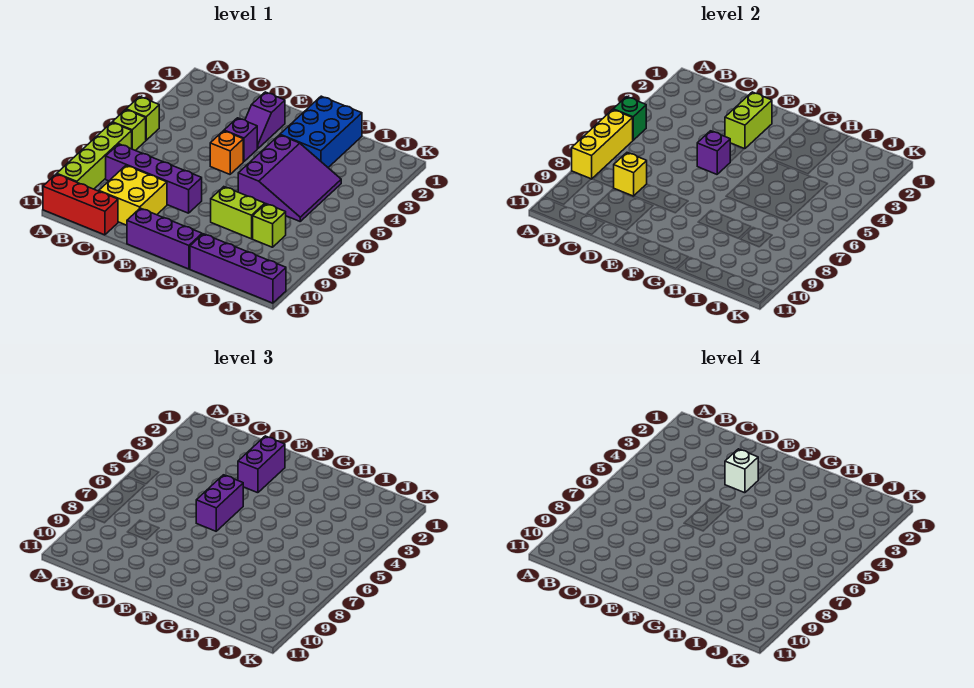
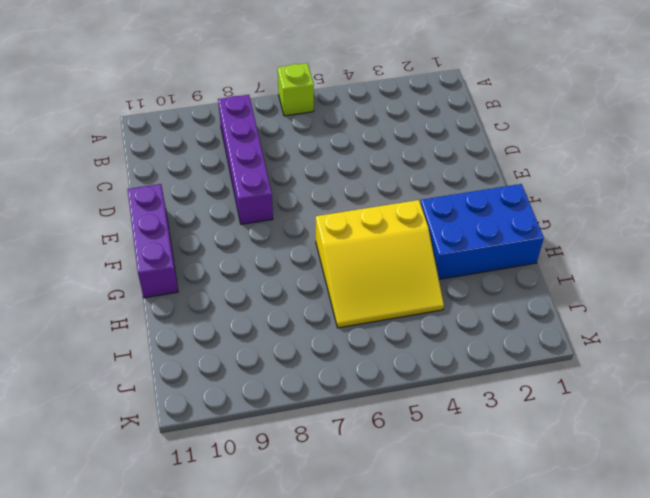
yellow slope G4:I6 level 1 top G -> purple slope G4:I6 level 1 top G
none -> lime brick A5 level 1
none -> lime brick A7:A10 level 1
none -> red brick A11:C11 level 1

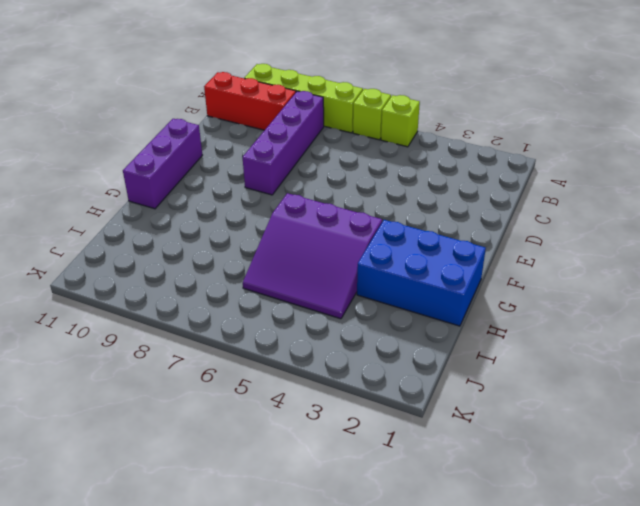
red brick B9:B11 level 1 -> red brick A11:C11 level 1
none -> yellow brick C9:D10 level 1
none -> purple slope E2:E3 level 1 top 2
none -> purple brick E4 level 1

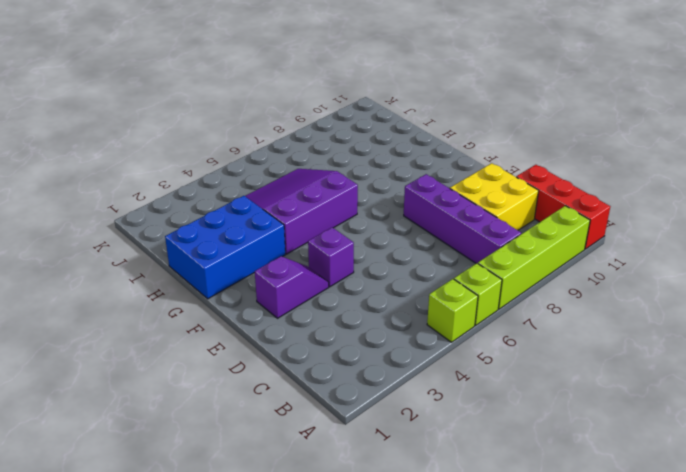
none -> orange brick E5 level 1
none -> purple brick E11:G11 level 1
none -> lime brick G8:H8 level 1

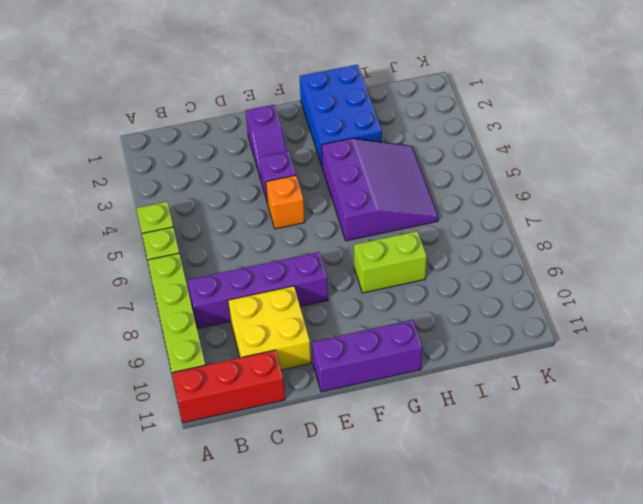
none -> purple brick H11:K11 level 1
none -> lime brick I8 level 1
none -> green brick A5 level 2

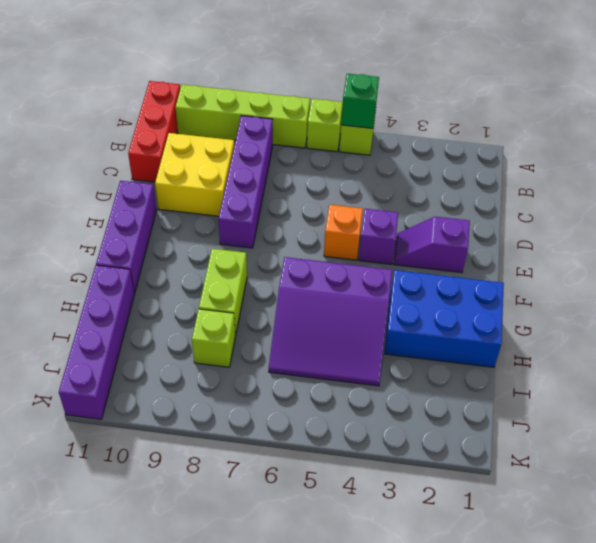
none -> yellow brick A6:A8 level 2
none -> yellow brick C8 level 2
none -> lime brick E2:E3 level 2

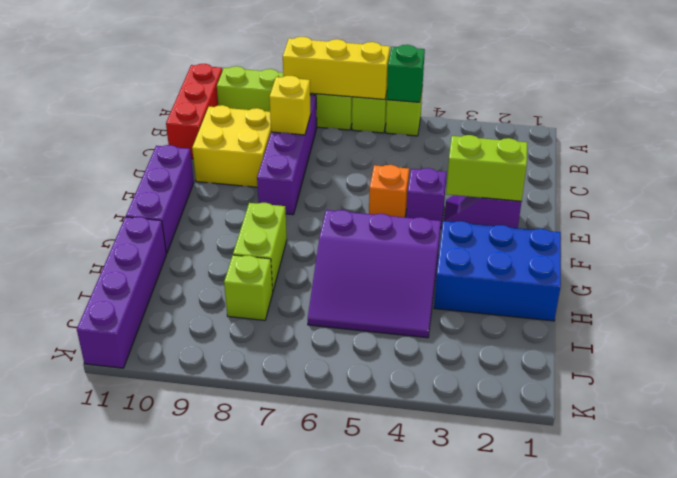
none -> purple brick E5 level 2
none -> purple brick E2:E3 level 3
none -> purple brick E5:E6 level 3

